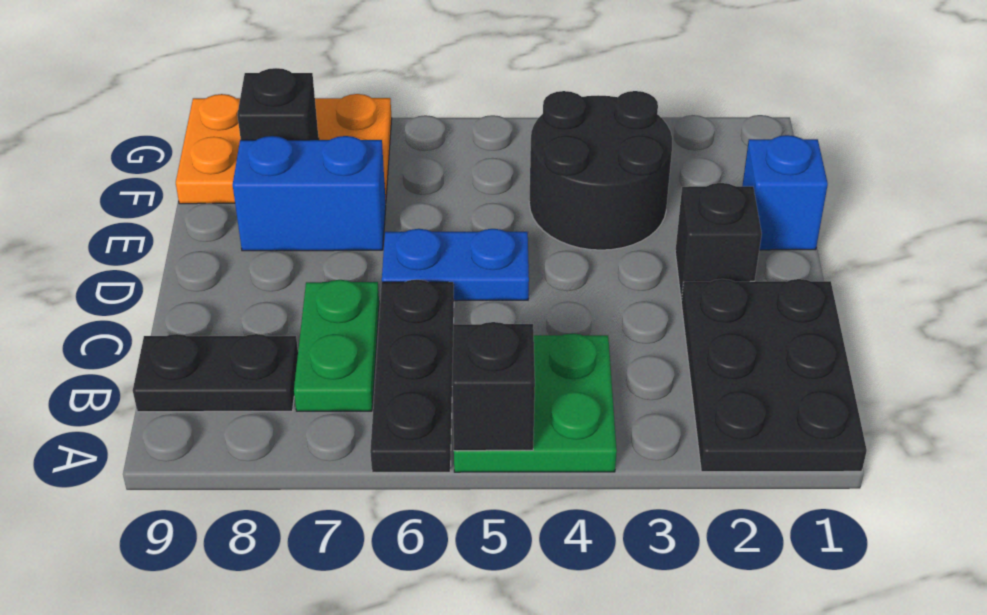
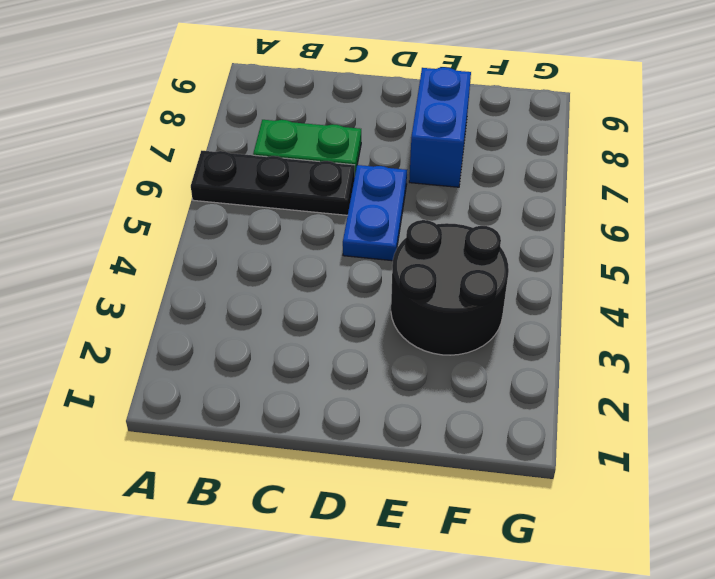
none -> black plate A1:C2 level 1
none -> green plate A4:B5 level 1
none -> black plate B8:B9 level 1

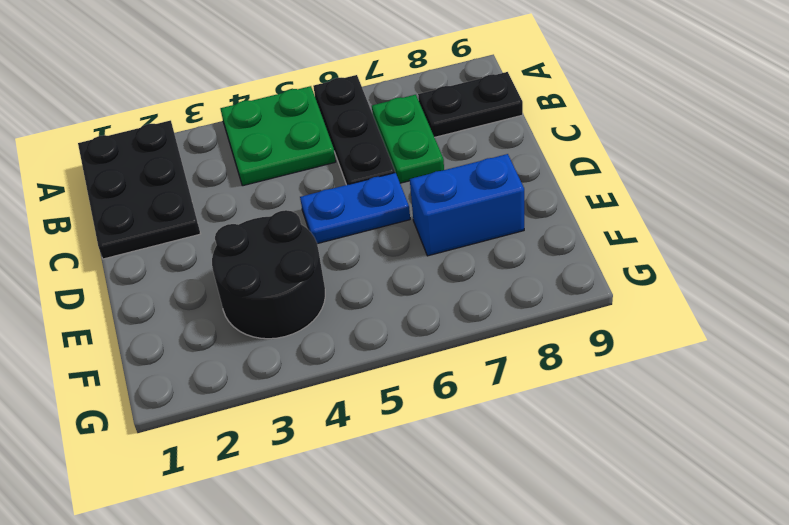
none -> black brick D2 level 1
none -> blue brick E1 level 1
none -> orange plate F7:G9 level 1

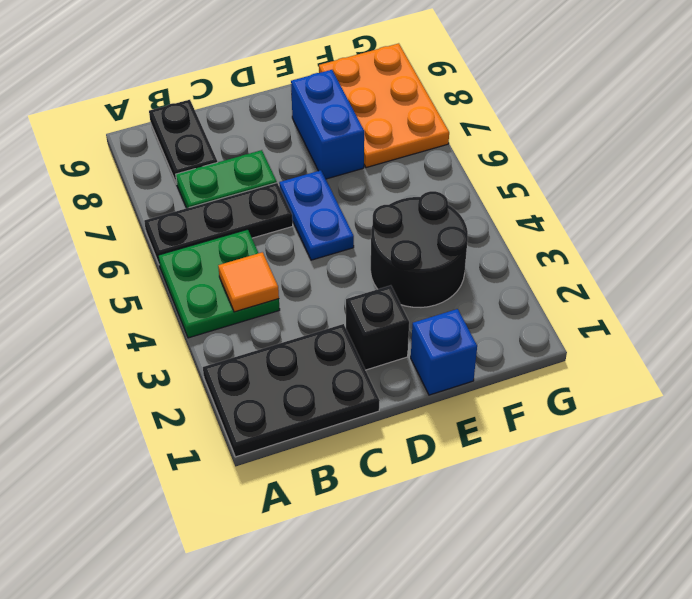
orange tile B4 level 2 -> none
none -> black brick A5 level 2
none -> black brick F8 level 2

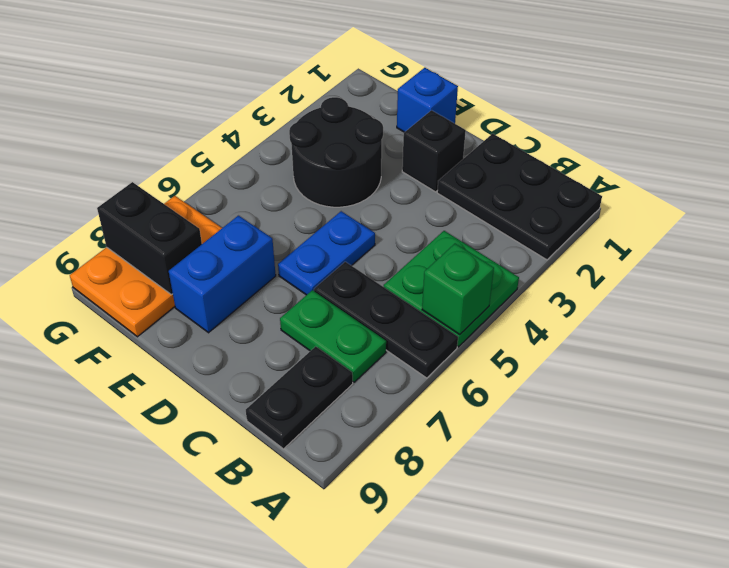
green brick A5 level 2 -> black brick A5 level 2
black brick F8:G8 level 2 -> black brick F8 level 2

